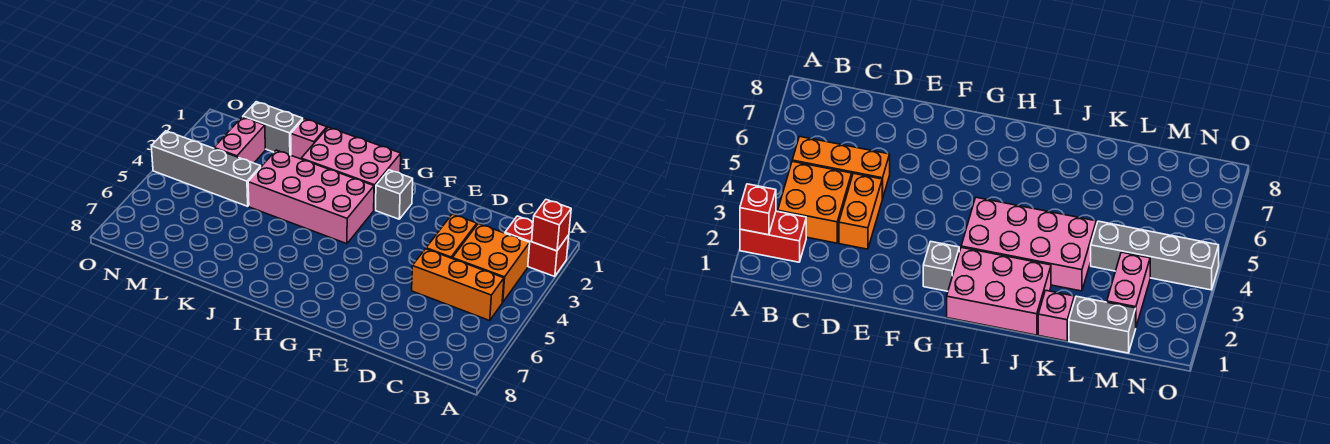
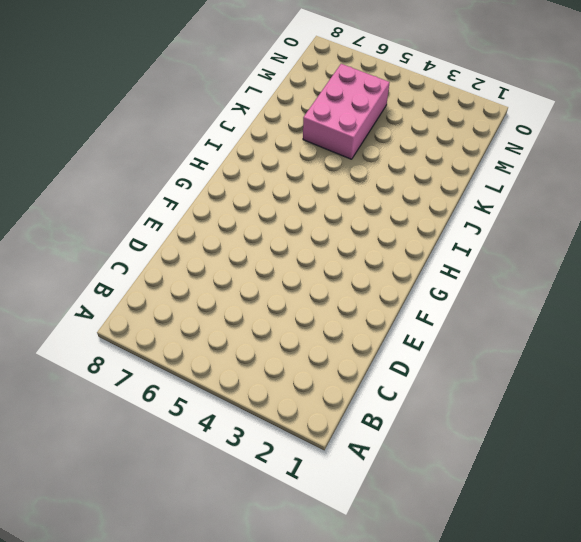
pink brick K5:M6 level 1 -> pink brick H1:J2 level 1
none -> red brick A2:B2 level 1
none -> orange brick B3:C4 level 1
none -> orange brick B5:D5 level 1

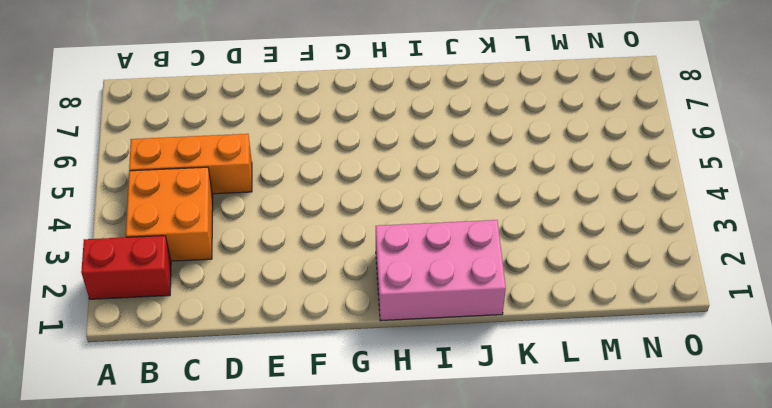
none -> orange brick D3:D4 level 1
none -> grey brick G2 level 1
none -> pink brick H3:K4 level 1

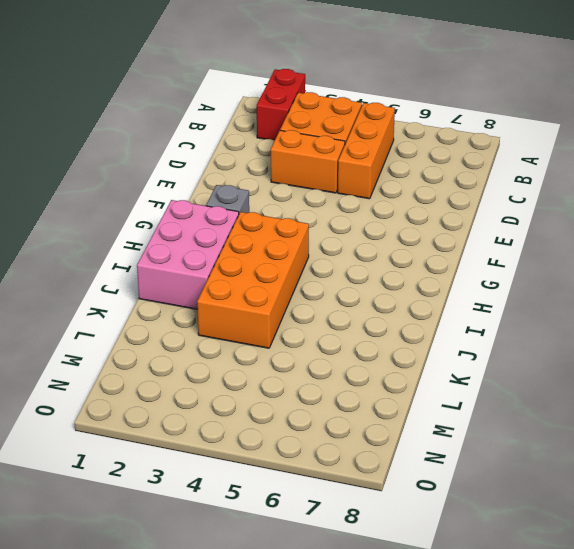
orange brick H3:K4 level 1 -> pink brick H3:K4 level 1
none -> pink brick K1 level 1
none -> grey brick L1:M1 level 1
none -> grey brick L4:O4 level 1

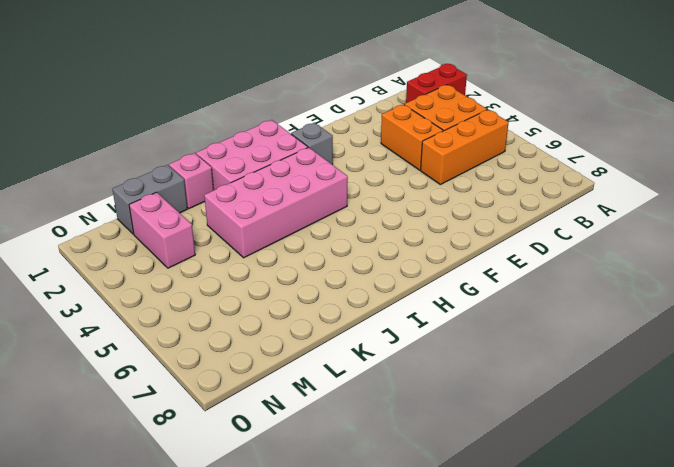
none -> grey brick L4:O4 level 1
none -> red brick A2 level 2

